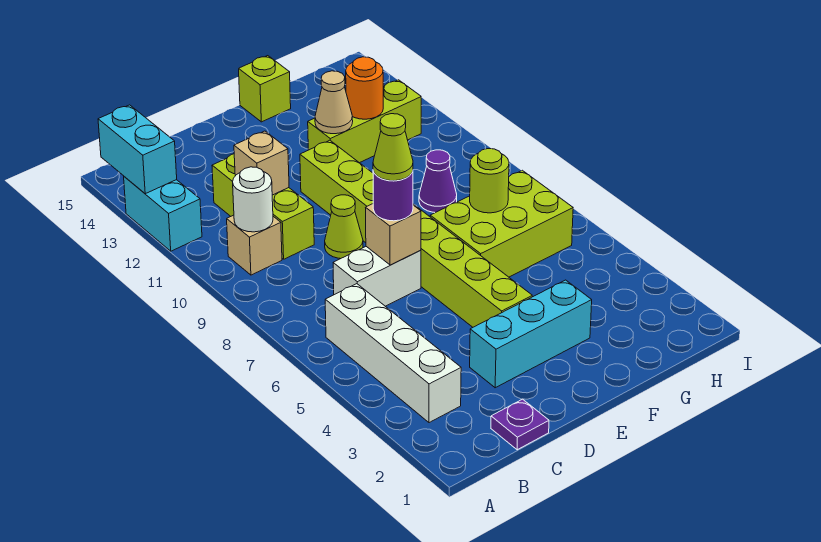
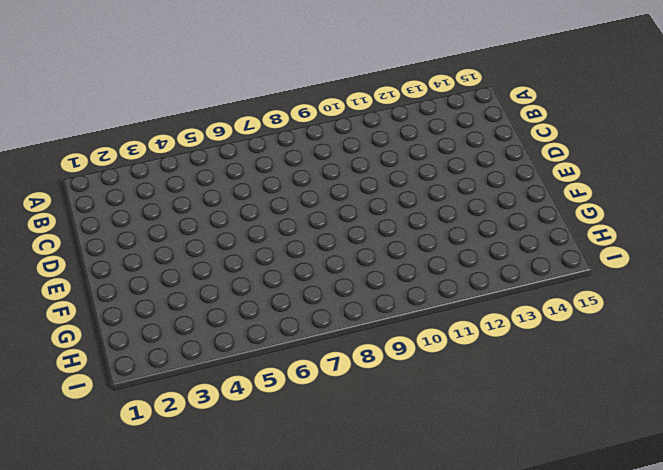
none -> cyan brick A12:A13 level 1
none -> white brick B3:B6 level 1
none -> tan brick B10 level 1

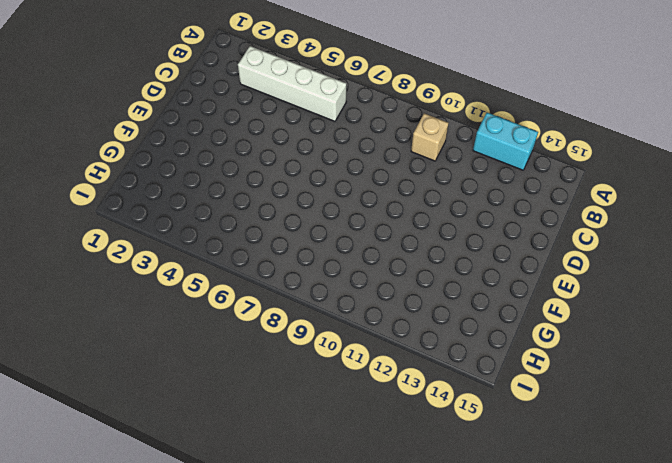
none -> purple plate C1 level 1
none -> white brick C7:D7 level 1
none -> lime brick C10:C12 level 1

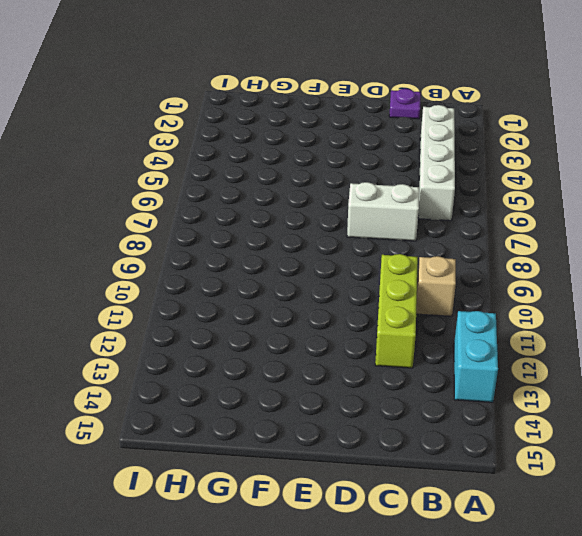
none -> cyan brick D3:F3 level 1
none -> lime cone D9 level 1
none -> lime brick E4:E11 level 1

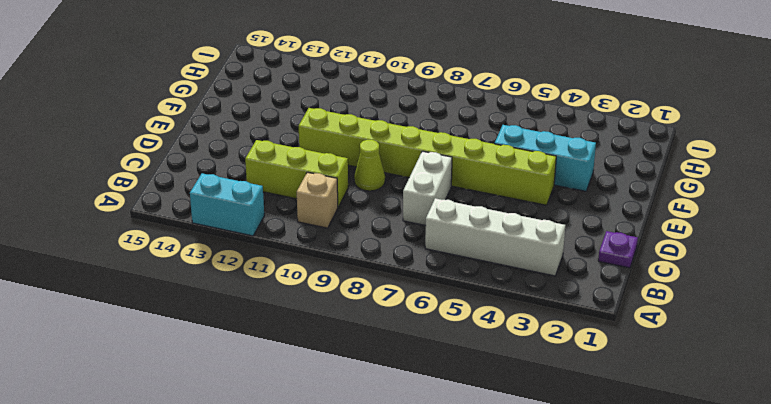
cyan brick F3:F5 level 1 -> cyan brick D3:F3 level 1
none -> lime brick F6:H7 level 1
none -> lime brick F12:H12 level 1
none -> lime brick F15 level 1

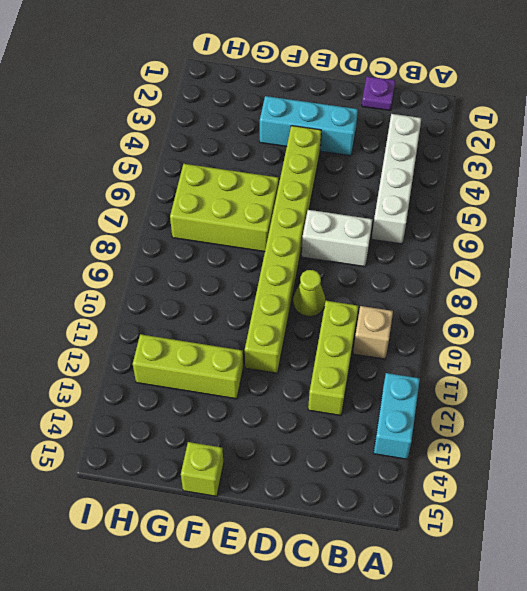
none -> purple cone G9 level 1
none -> cyan brick A13:A14 level 2
none -> white round brick B10 level 2

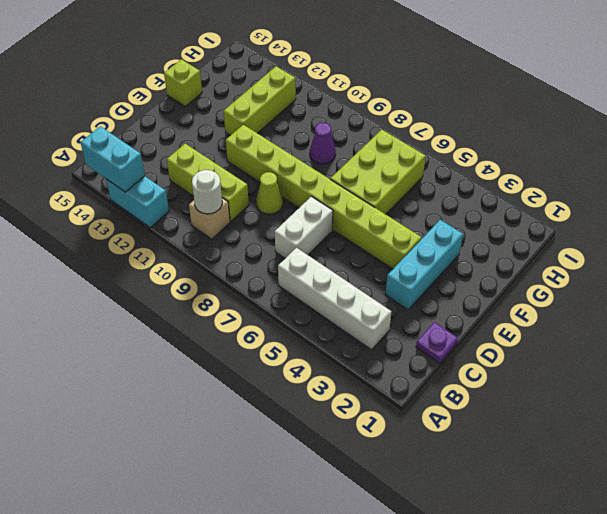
none -> tan brick C11 level 2
none -> tan brick D7 level 2
none -> tan cone F12 level 2

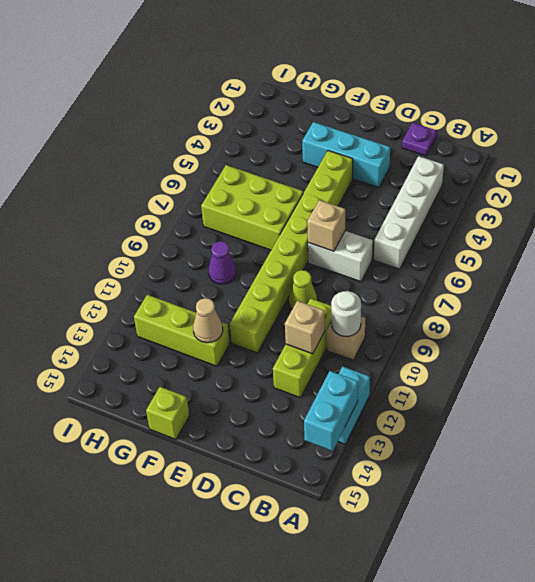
none -> lime round brick G7 level 2
none -> orange round brick G12 level 2
none -> purple round brick D7 level 3

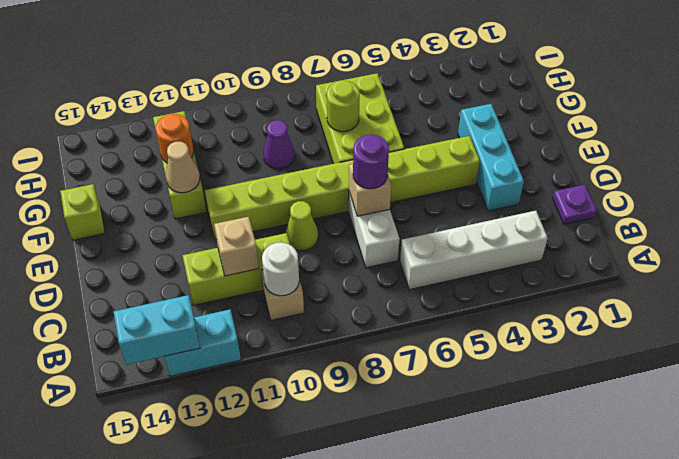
none -> lime cone D7 level 4

